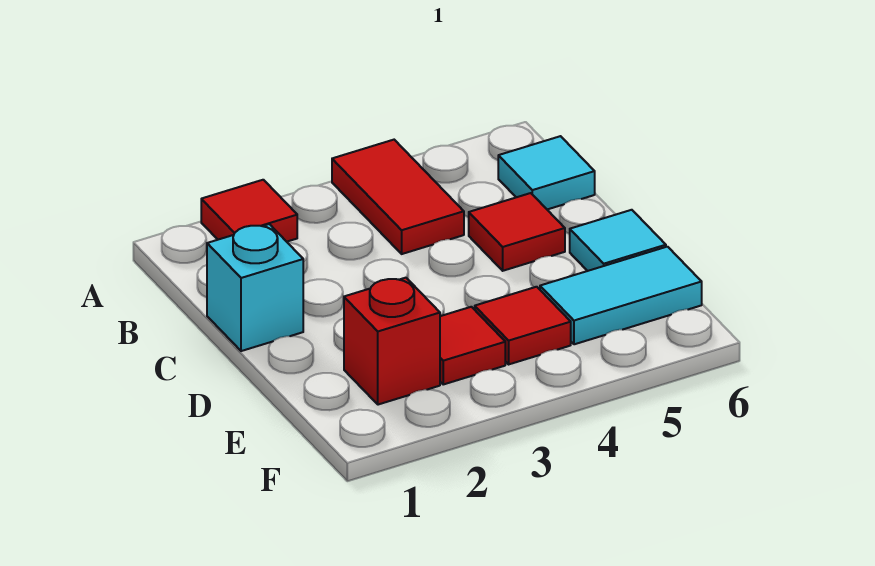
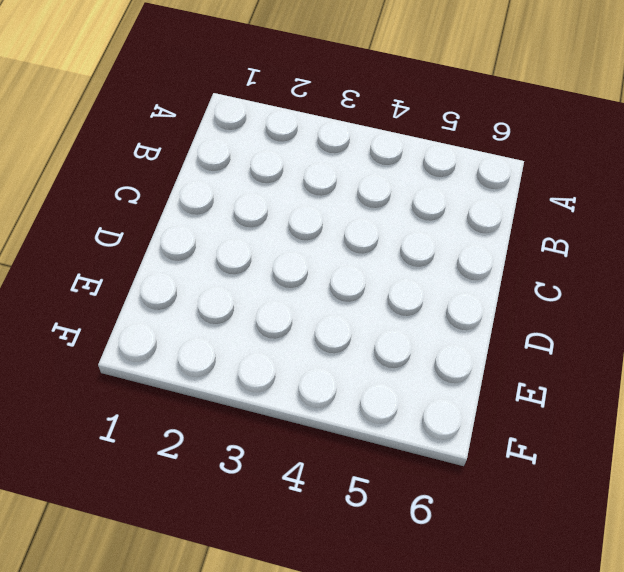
none -> red tile A2 level 1
none -> red tile A4:B4 level 1

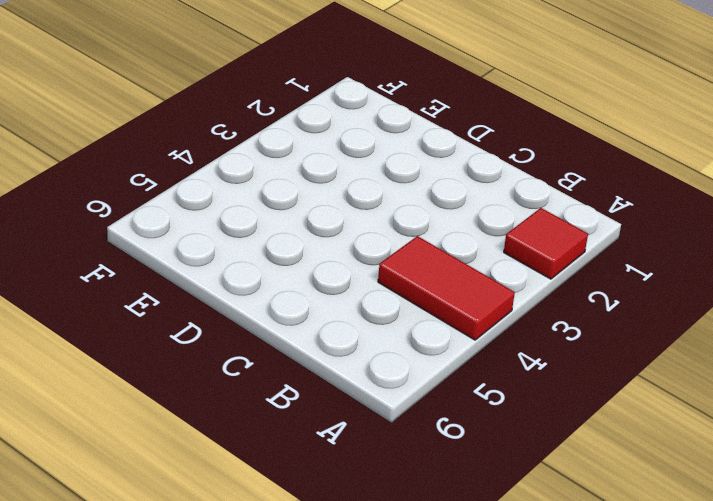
none -> cyan tile B6 level 1
none -> cyan brick C1 level 1

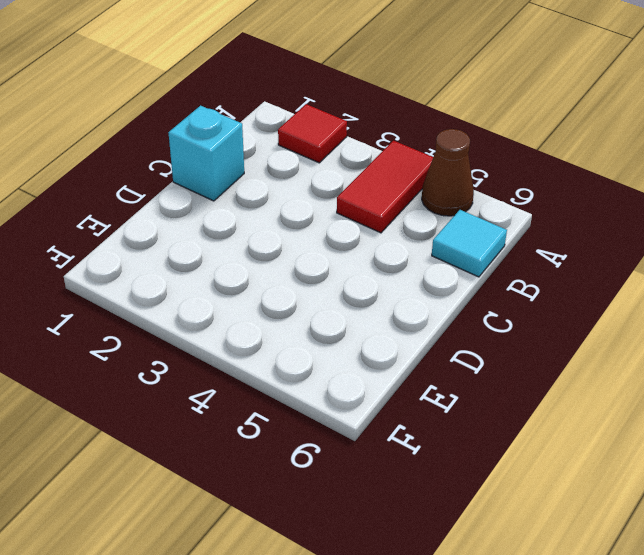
brown cone A5 level 1 -> none
none -> red tile C5 level 1
none -> cyan tile D6 level 1

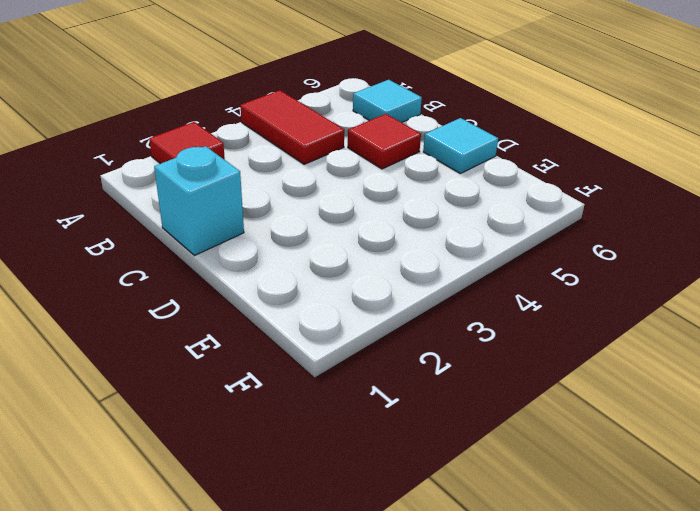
none -> red brick E2 level 1
none -> red tile E3 level 1

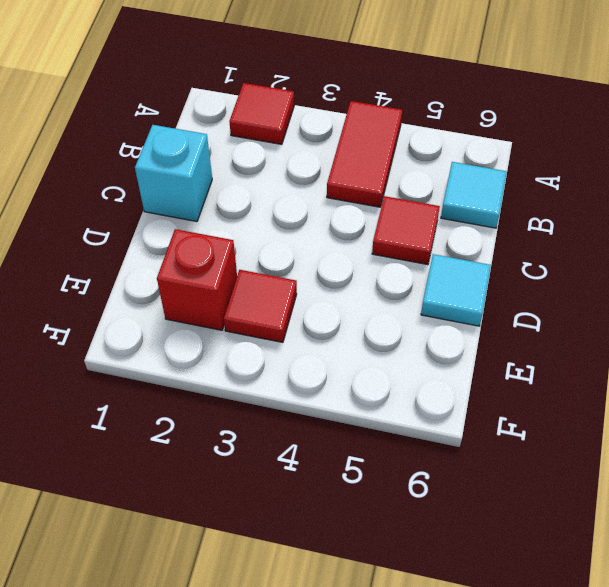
none -> red tile E4 level 1
none -> cyan tile E5:E6 level 1

